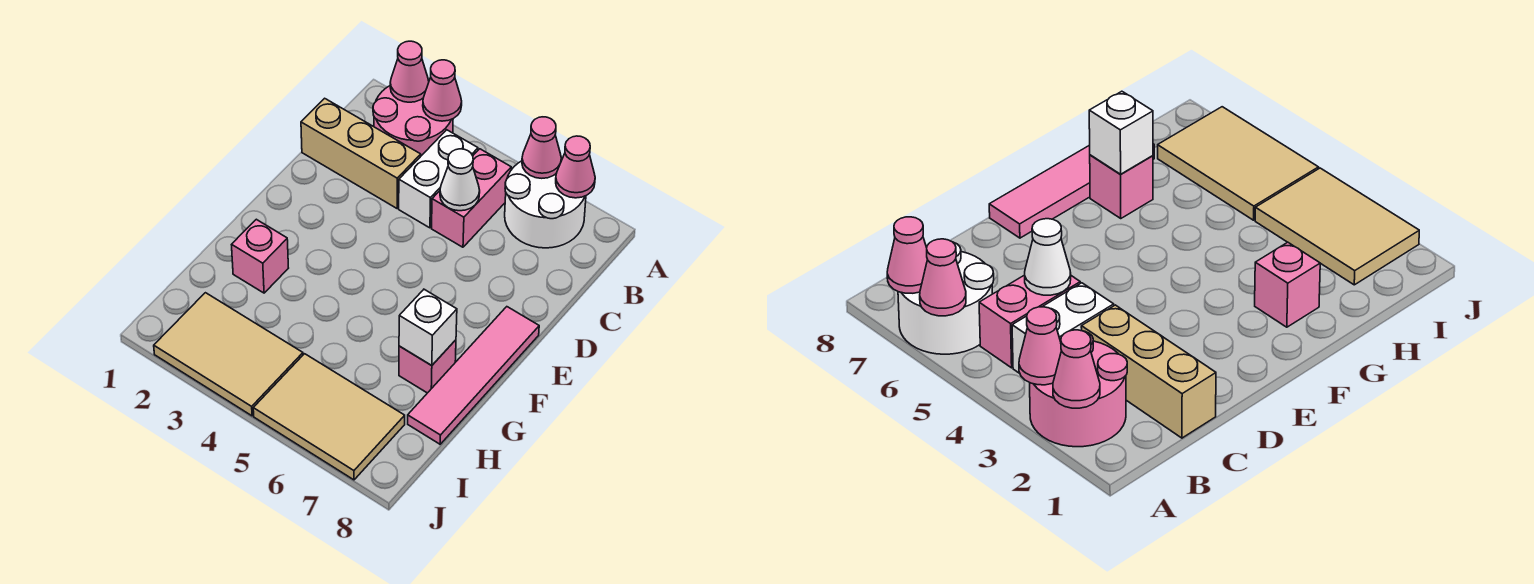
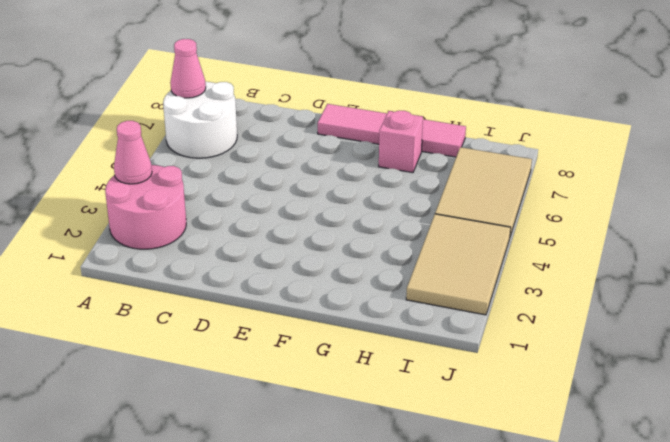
none -> white brick B4:C4 level 1
none -> pink brick B5:C5 level 1
none -> tan brick C1:C3 level 1

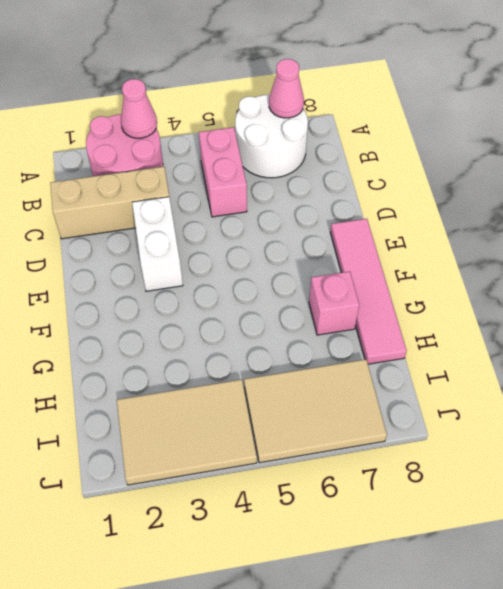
white brick D3:E3 level 1 -> white brick B4:C4 level 1
none -> pink brick G2 level 1
none -> pink cone A2 level 2
none -> pink cone A6 level 2

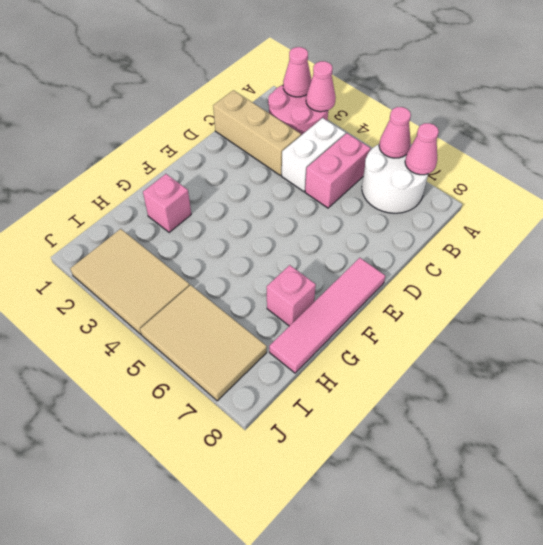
none -> white cone C5 level 2
none -> white brick G7 level 2

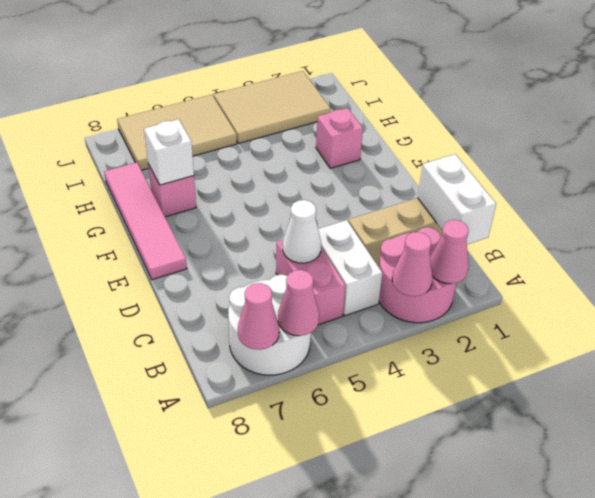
white brick B1:C1 level 2 -> none

